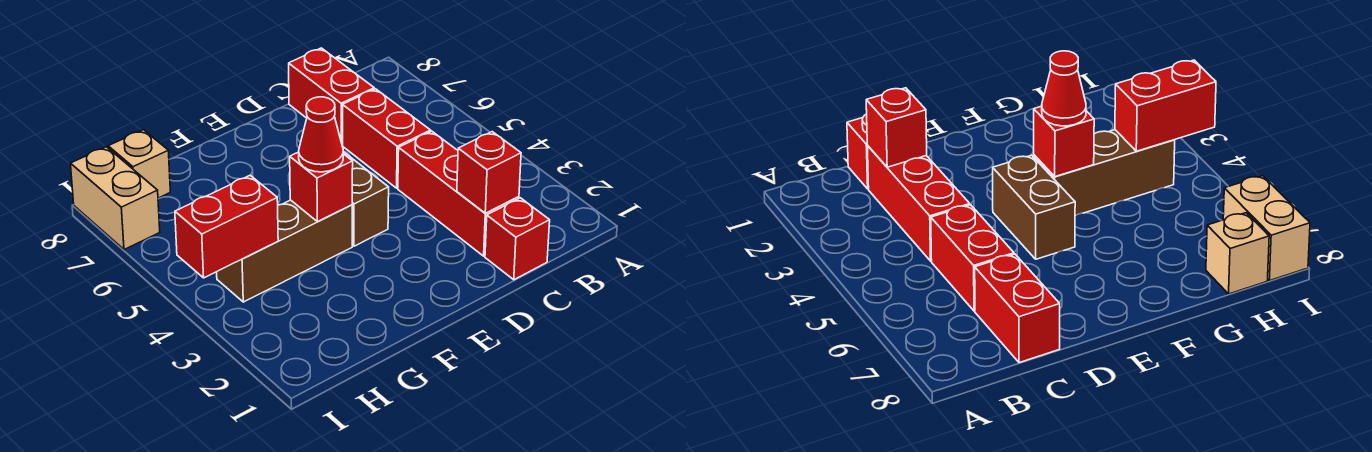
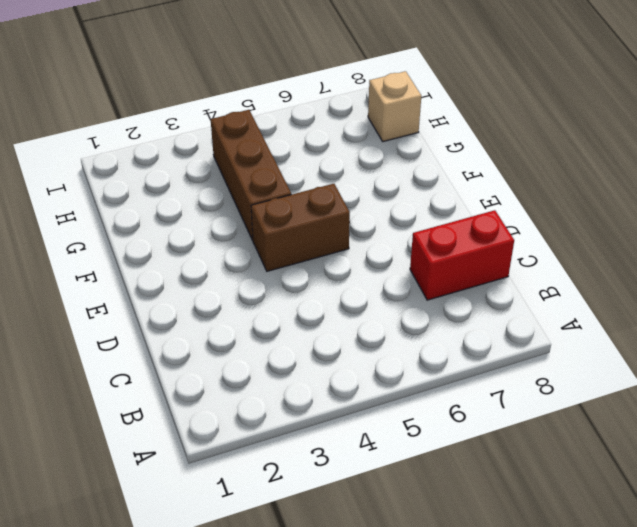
none -> red brick C1 level 1
none -> red brick C2:C4 level 1
none -> red brick C5:C6 level 1

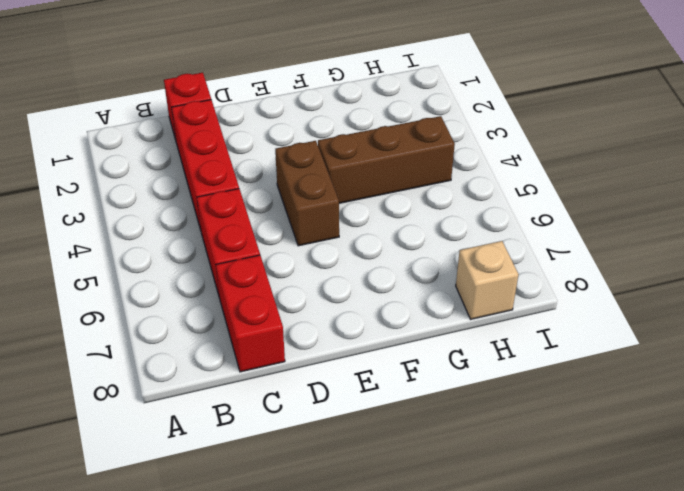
none -> tan brick I7:I8 level 1
none -> red brick C2 level 2
none -> red brick F4 level 2

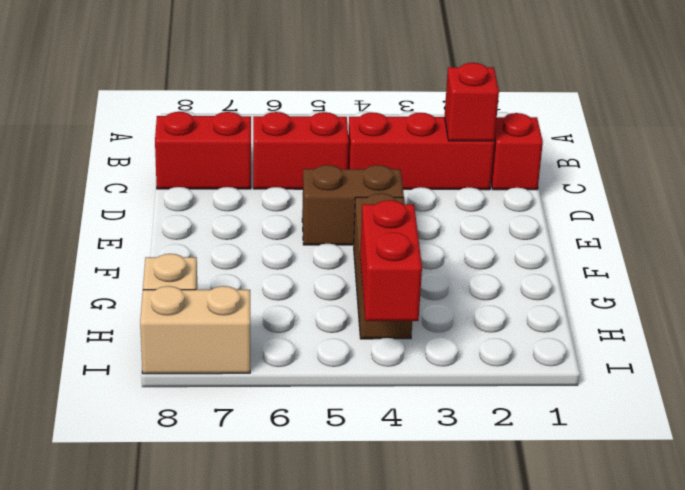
none -> red brick F4 level 2
none -> red cone F4 level 3

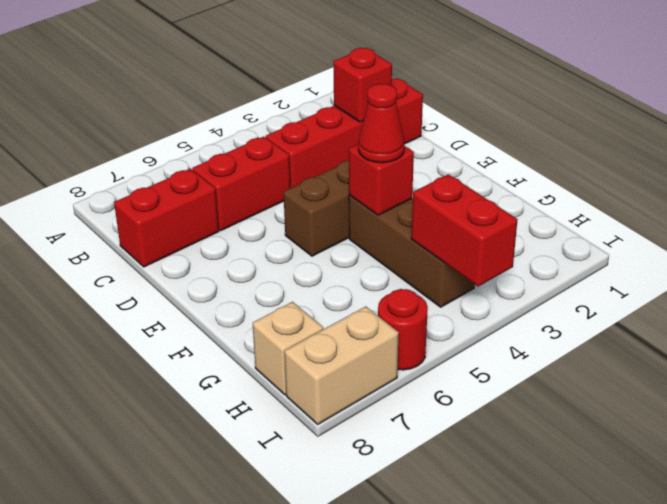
red round brick I6 level 1 -> none

